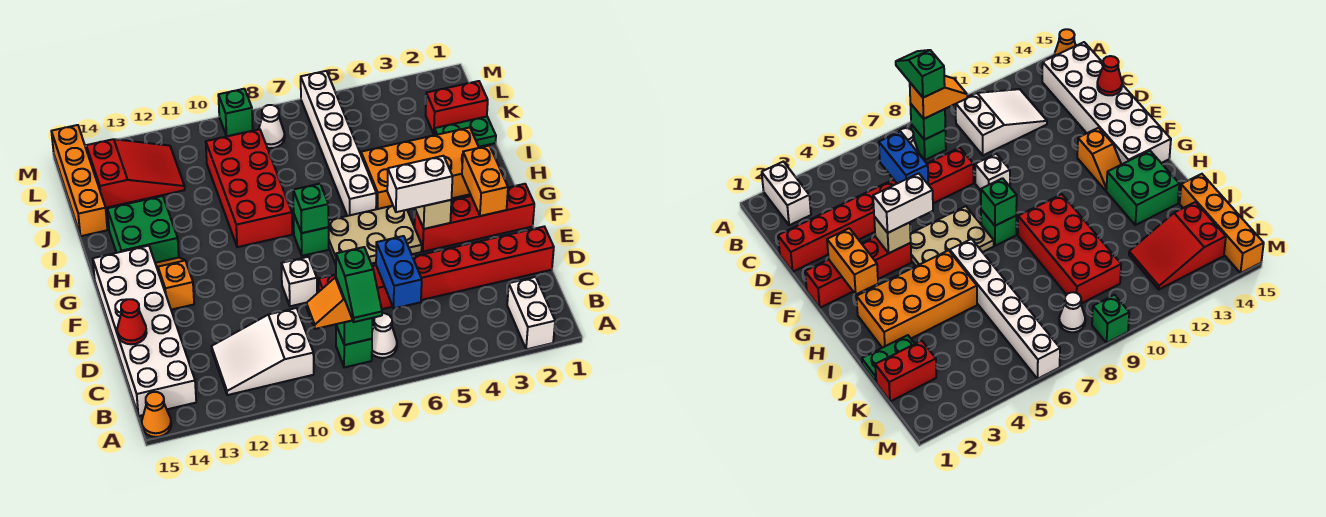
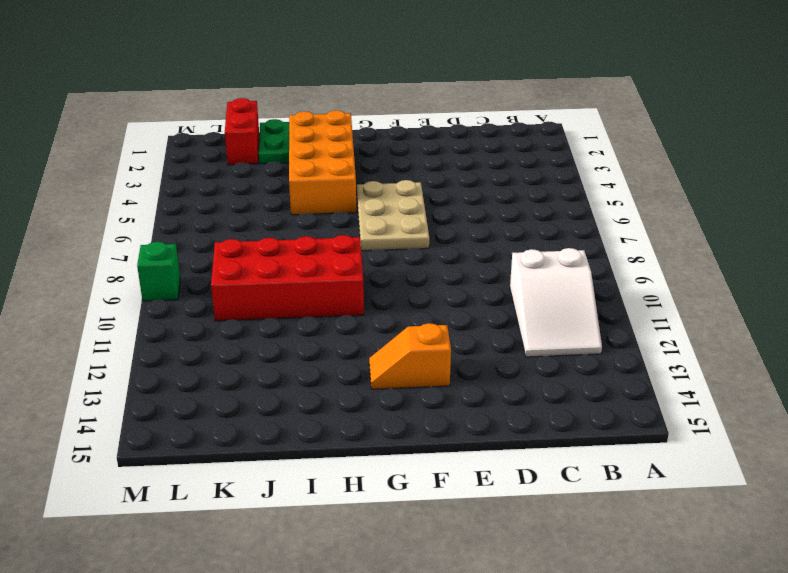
none -> white brick A2:B2 level 1
none -> orange cone A15 level 1
none -> white cone B7 level 1
none -> green brick B8 level 1

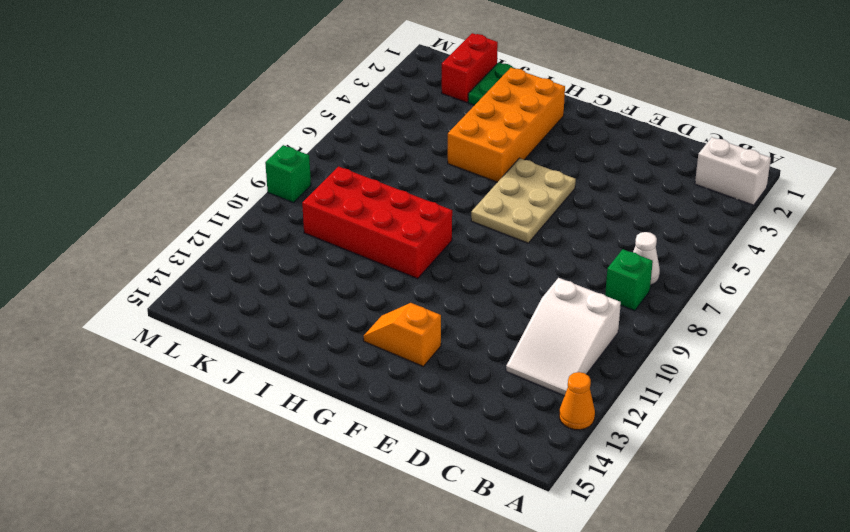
orange cone A13 level 1 -> orange cone A15 level 1
none -> white brick B14:G15 level 1
none -> red brick D1:D8 level 1
none -> white brick E9 level 1
none -> red brick F1:F4 level 1

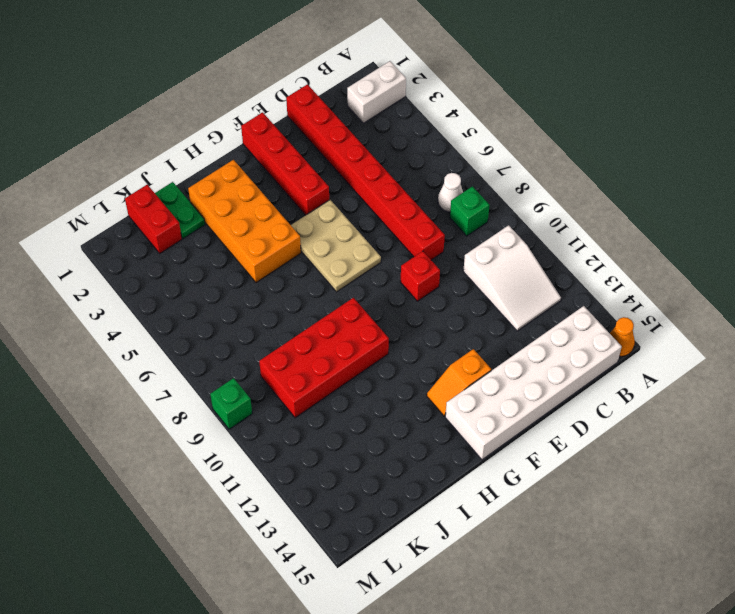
red brick E9 level 1 -> white brick E9 level 1
none -> green brick G8 level 1
none -> white brick H6:M6 level 1
none -> green brick H13:I14 level 1
none -> orange brick J15:M15 level 1

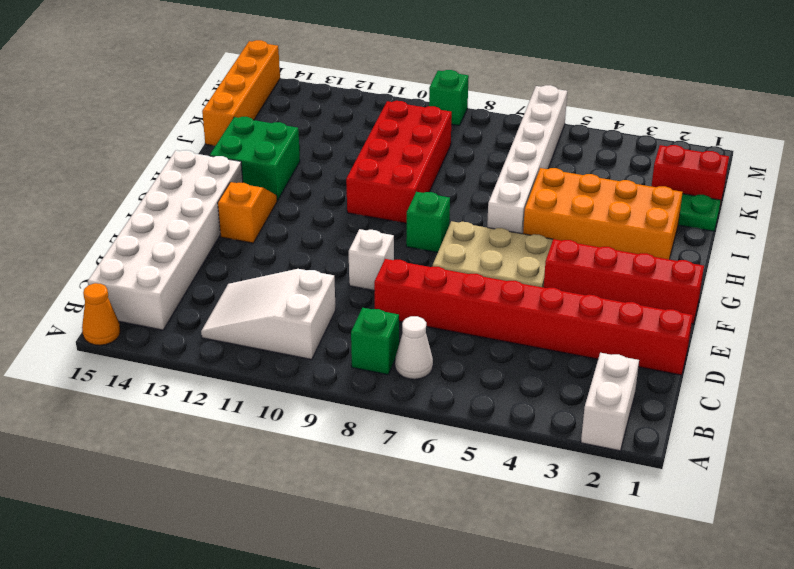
none -> red slope K12:L14 level 1 top 14
none -> white cone L8 level 1
none -> green brick B8 level 2
none -> blue brick C6:D6 level 2

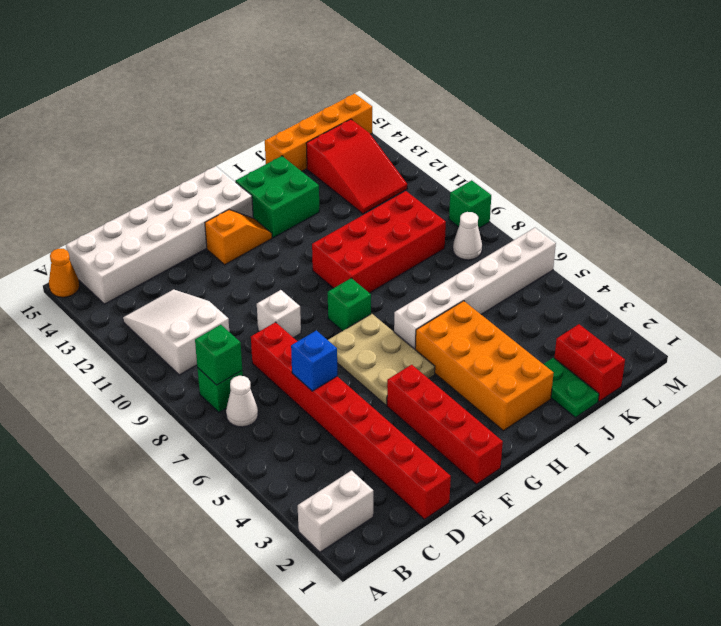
blue brick D6 level 2 -> blue brick C6:D6 level 2
none -> red cone D15 level 2
none -> orange brick F2:G2 level 2
none -> tan brick F4 level 2
none -> green brick G8 level 2

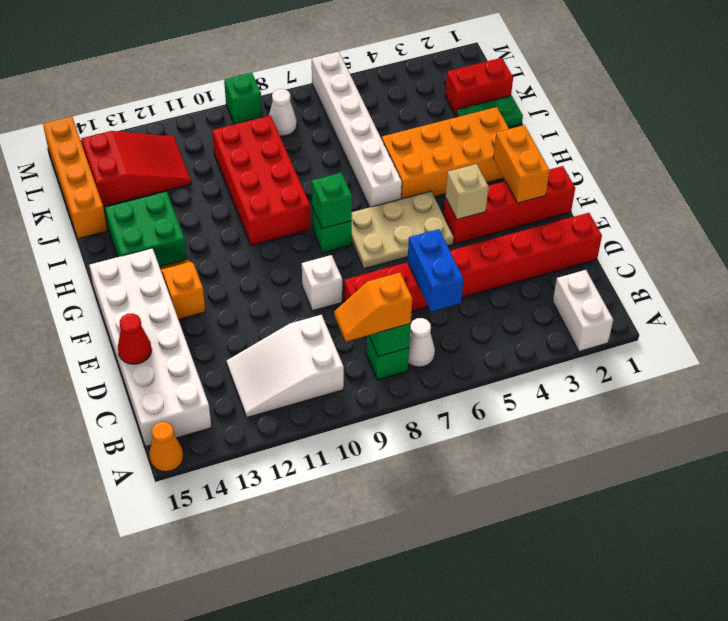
none -> white brick F4:F5 level 3
none -> green slope A8:B8 level 4 top B

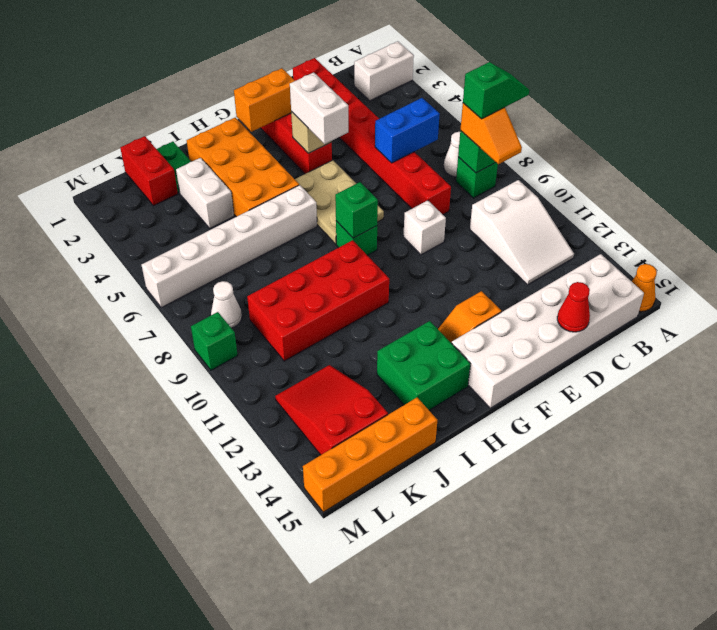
white brick J3:J4 level 1 -> none

